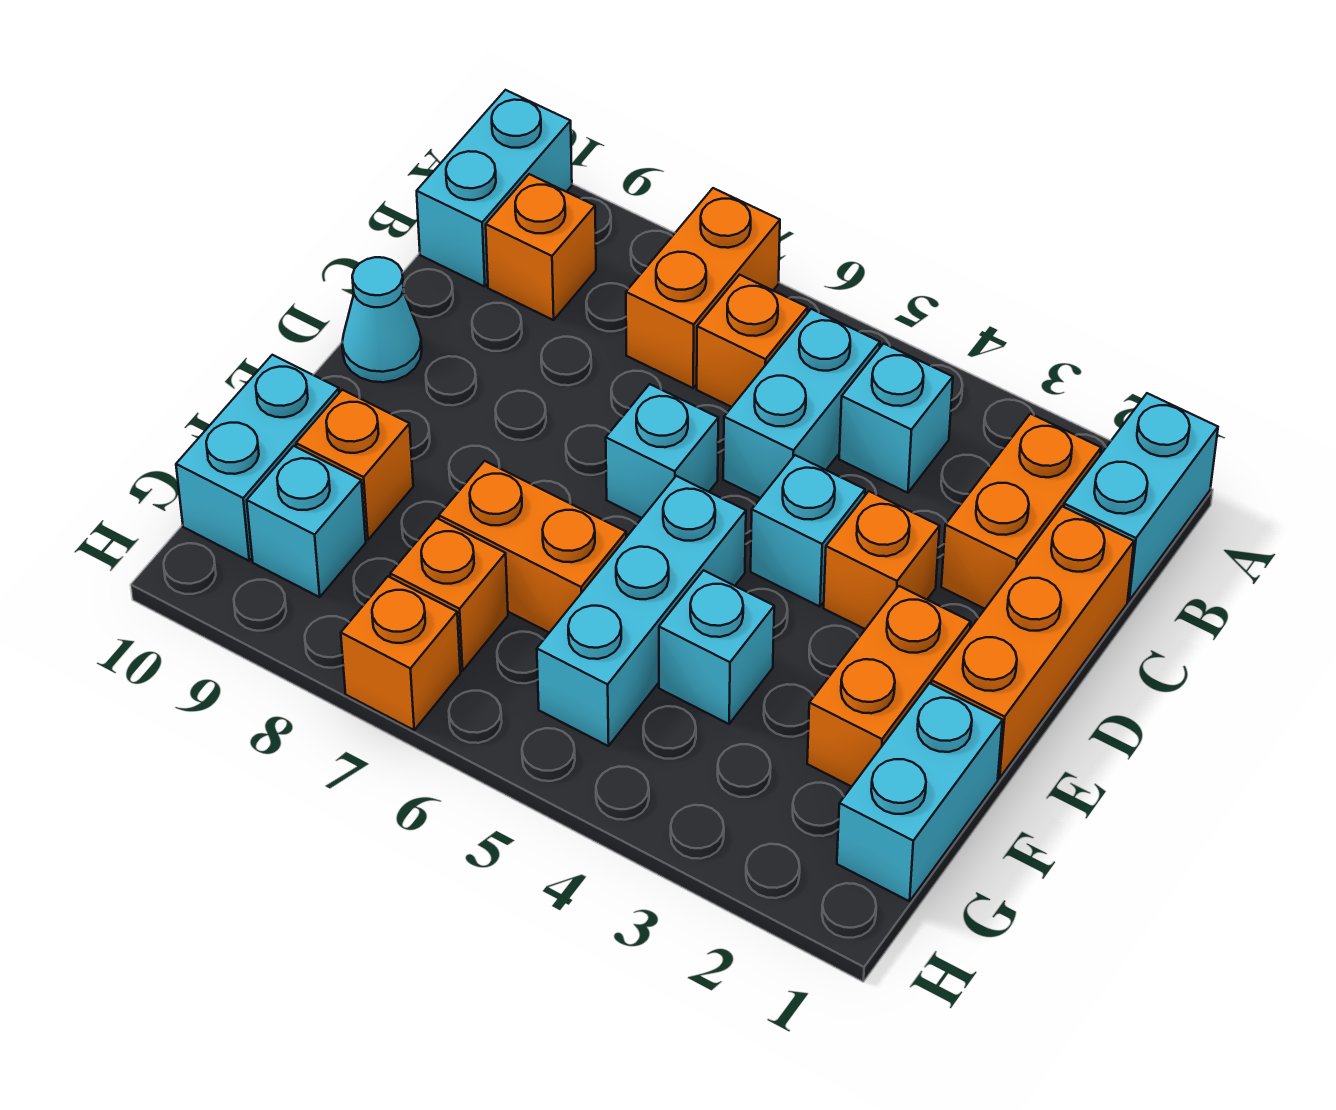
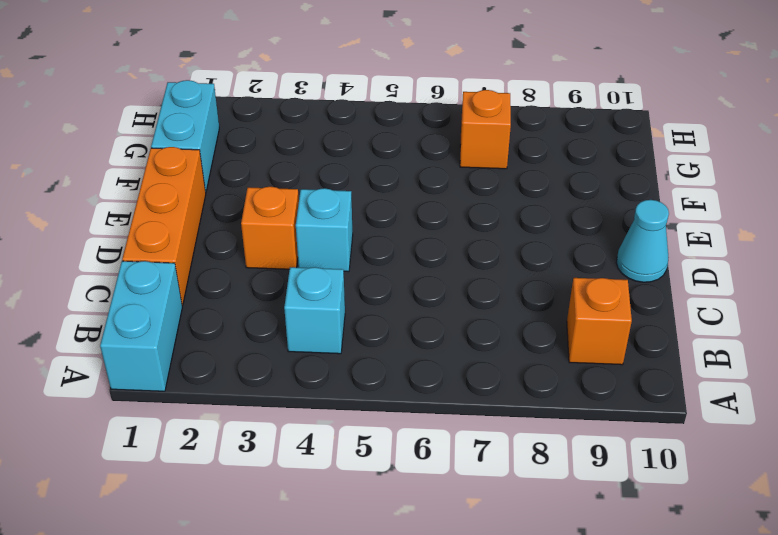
none -> orange brick A7:B7 level 1
none -> cyan brick A10:B10 level 1
none -> orange brick B2:C2 level 1

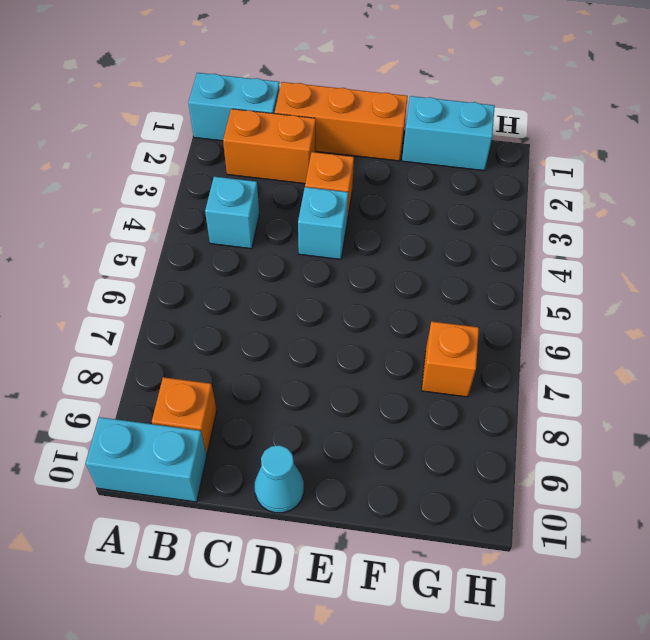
none -> orange brick A7:B7 level 1
none -> cyan brick B5:C5 level 1
none -> orange brick B6 level 1

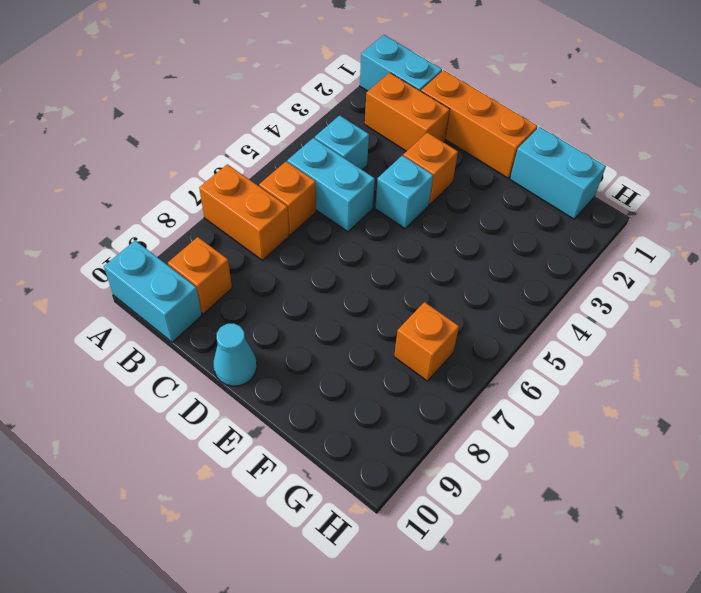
none -> cyan brick D6 level 1
none -> orange brick E2:F2 level 1
none -> cyan brick E5:G5 level 1

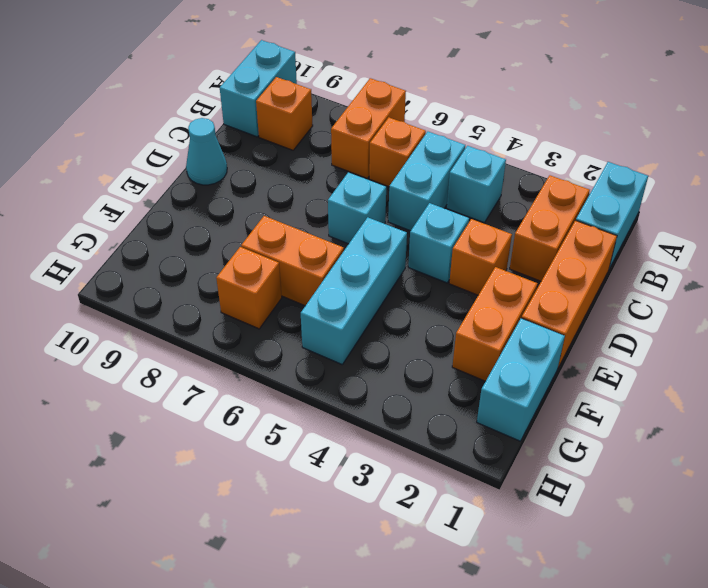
none -> cyan brick F4 level 1
none -> orange brick F9 level 1
none -> cyan brick F10:G10 level 1

